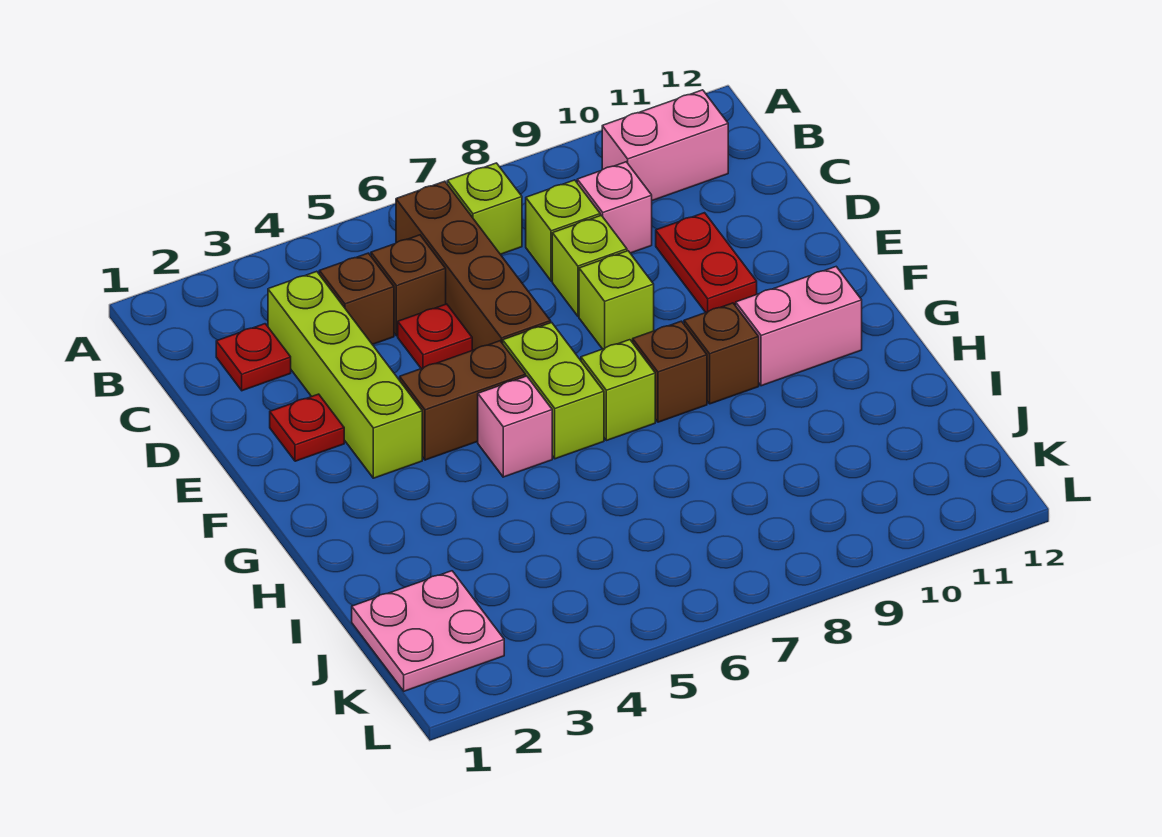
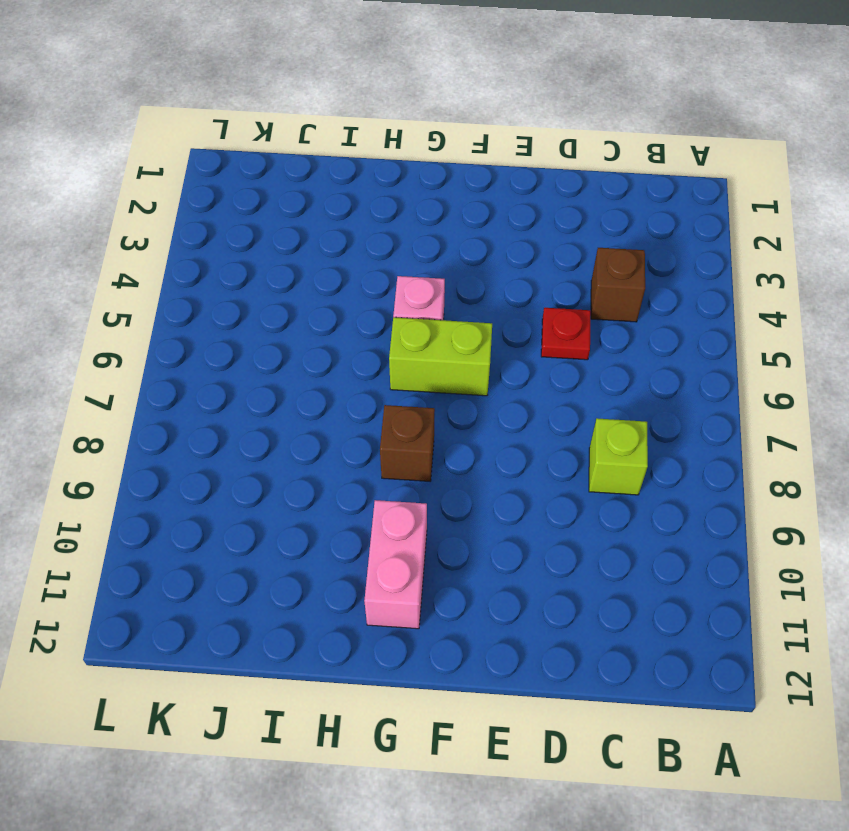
none -> brown brick B6:E6 level 1
none -> lime brick B7 level 1
none -> pink brick B10:B11 level 1

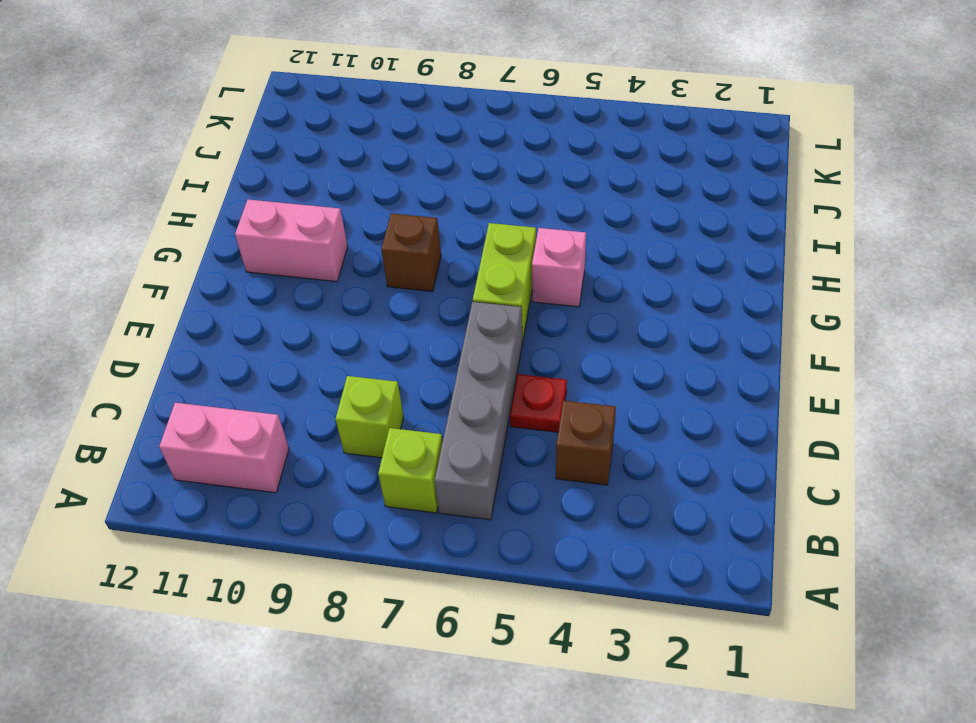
grey brick B6:E6 level 1 -> brown brick B6:E6 level 1
none -> red plate C2 level 1
none -> lime brick C3:F3 level 1
none -> brown brick C5 level 1

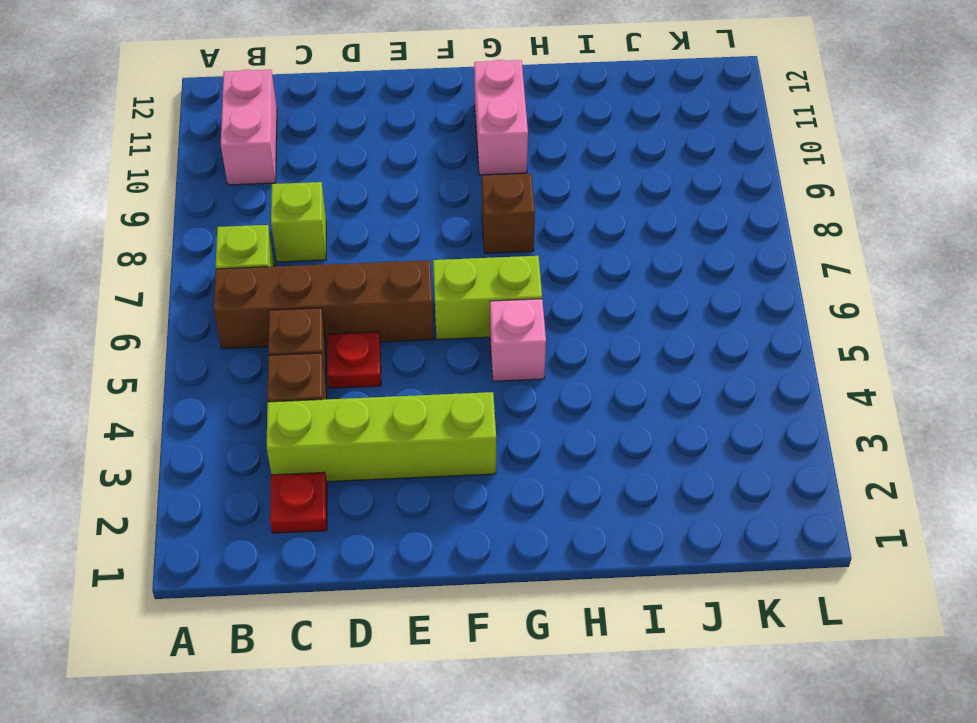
none -> pink brick C9 level 1
none -> lime brick D8 level 1
none -> red plate D10:E10 level 1

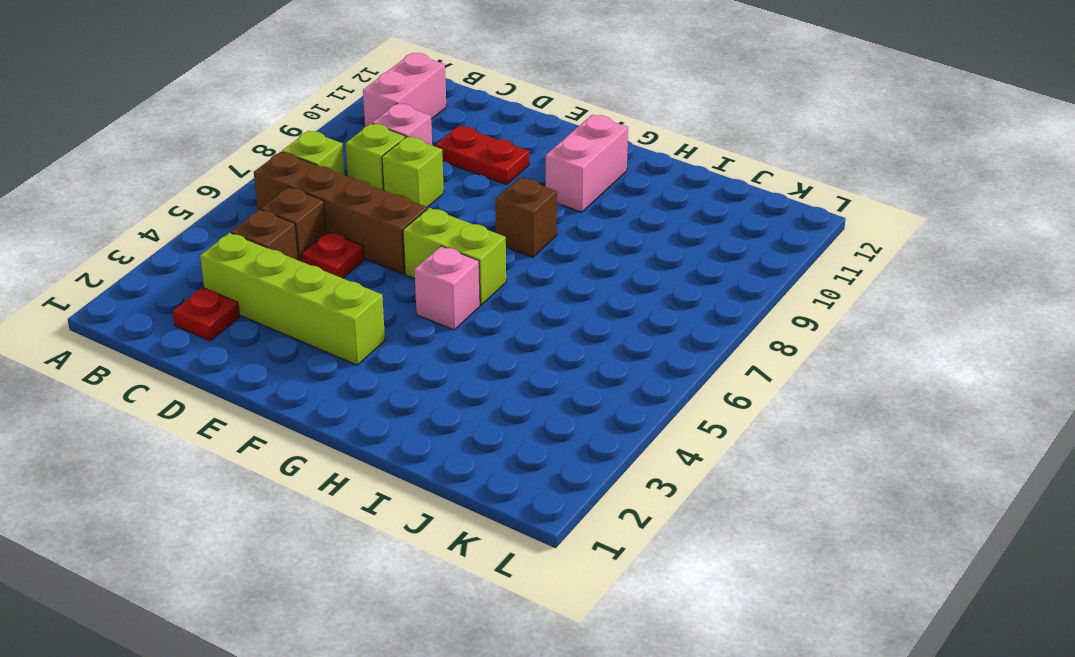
none -> red plate E2 level 1
none -> lime brick E8 level 1
none -> brown brick F4:F5 level 1

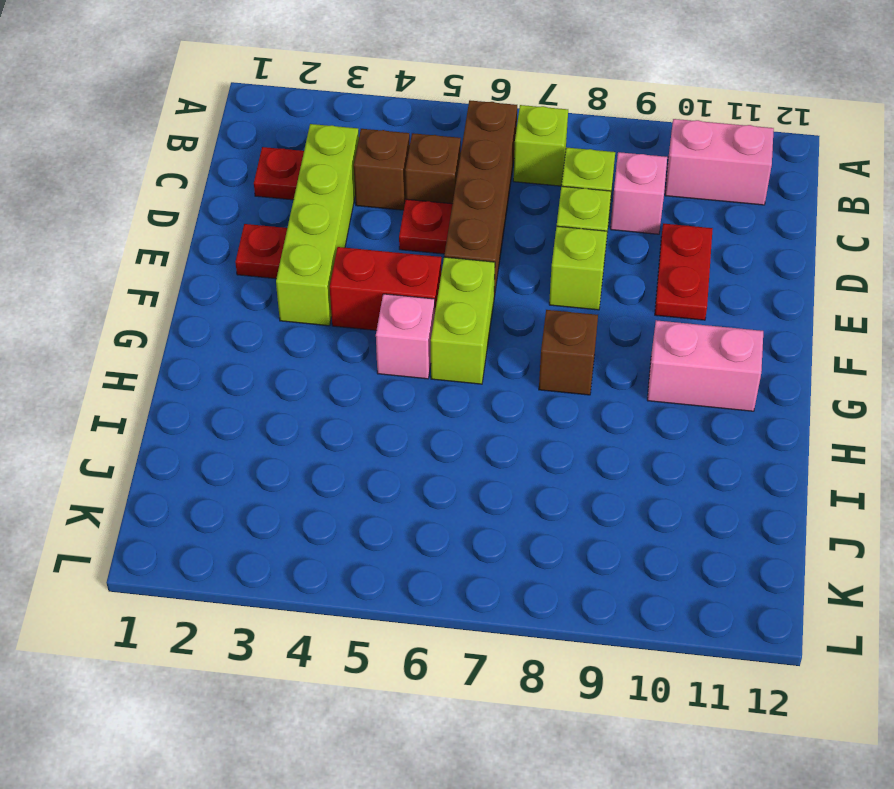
red brick F4:F5 level 1 -> brown brick F4:F5 level 1
none -> lime brick G7 level 1
none -> brown brick G9 level 1
none -> pink plate J1:K2 level 1

